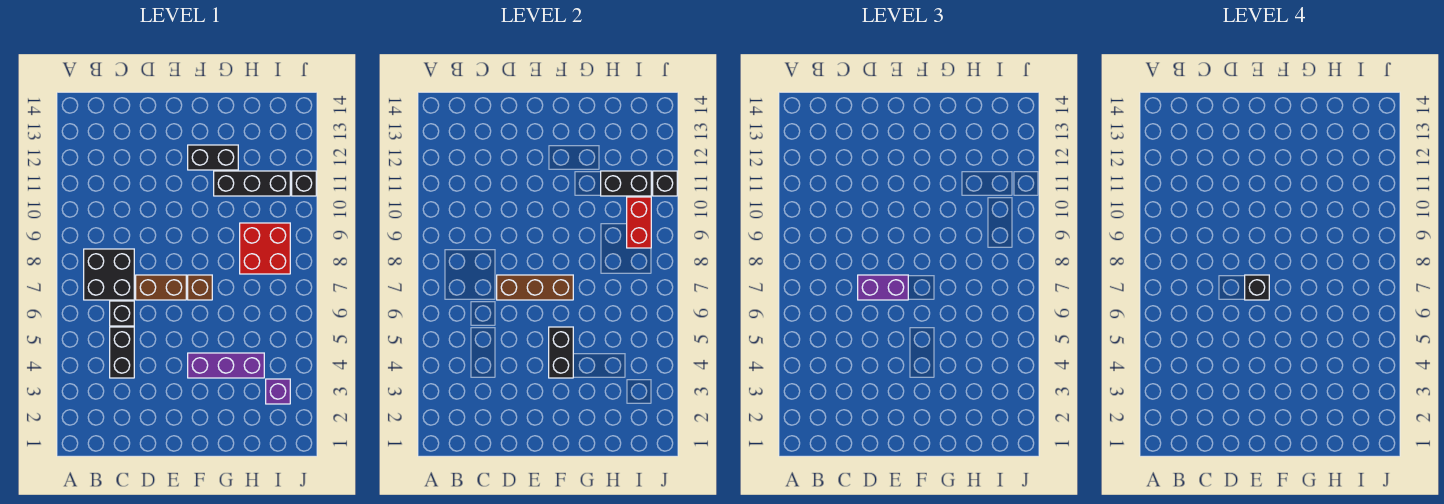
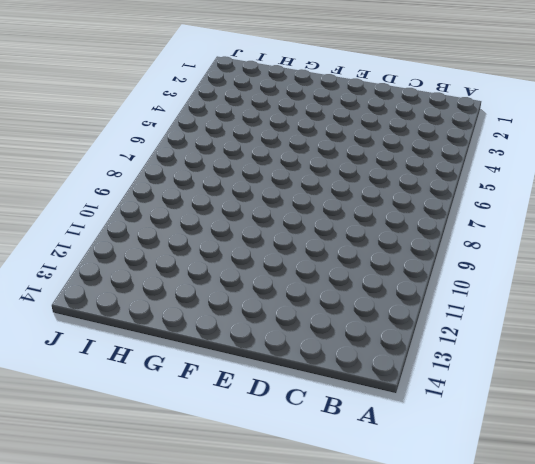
none -> black brick B7:C8 level 1
none -> black brick C4:C5 level 1
none -> black brick C6 level 1

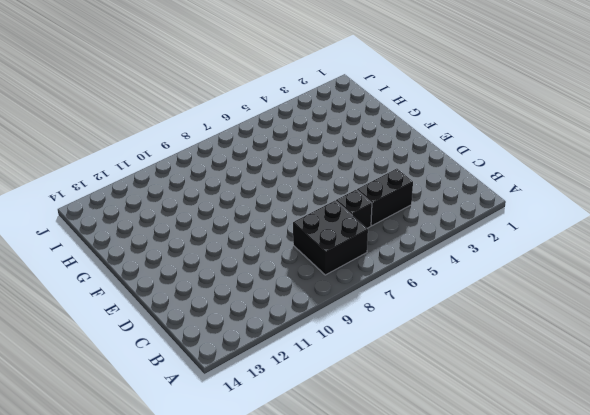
none -> brown brick D7:E7 level 1
none -> purple brick F4:H4 level 1
none -> brown brick F7 level 1

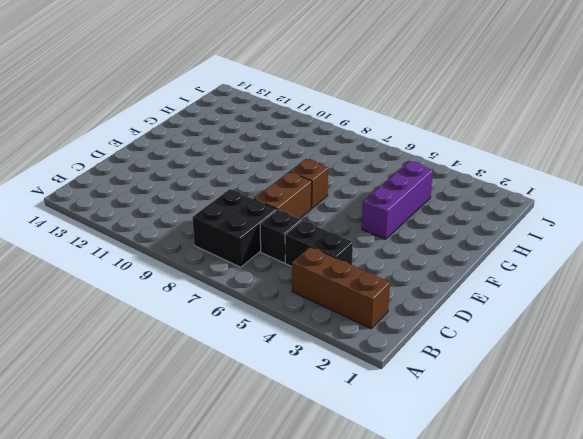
brown brick B2:B4 level 1 -> brown brick D7:F7 level 2
none -> black brick F12:G12 level 1
none -> black brick G11:I11 level 1
none -> red brick H8:I9 level 1

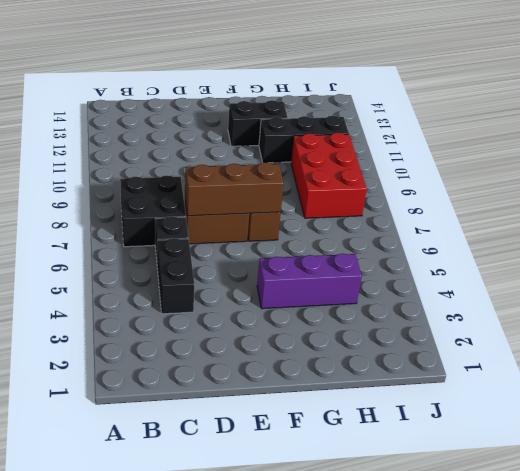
red brick H8:I10 level 1 -> red brick H8:I9 level 1
none -> purple brick I3 level 1
none -> black brick J11 level 1
none -> black brick F4:F5 level 2

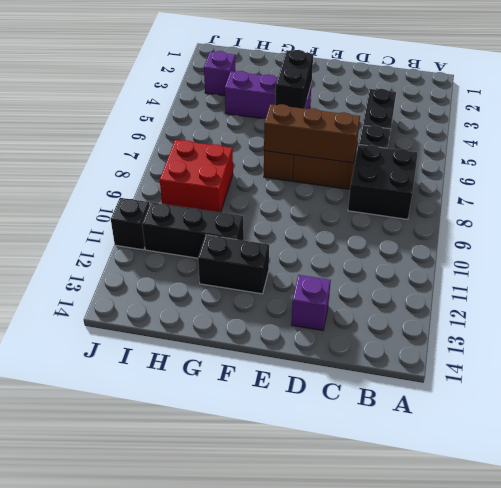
purple brick D13 level 1 -> none
none -> black brick H11:I11 level 2
none -> red brick I9:I10 level 2
none -> black brick J11 level 2

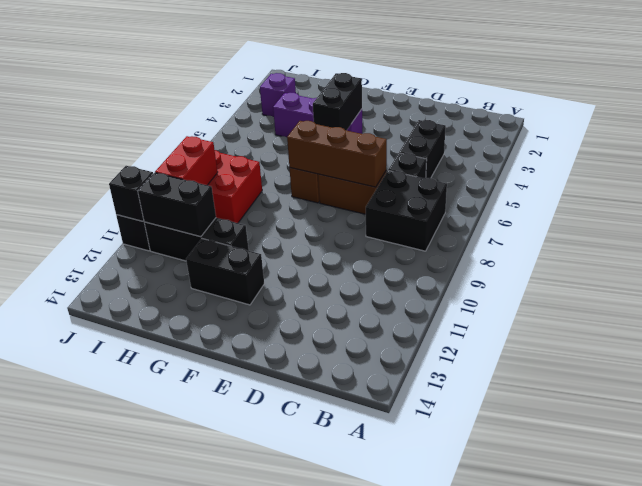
none -> purple brick D7:E7 level 3
none -> black brick E7 level 4

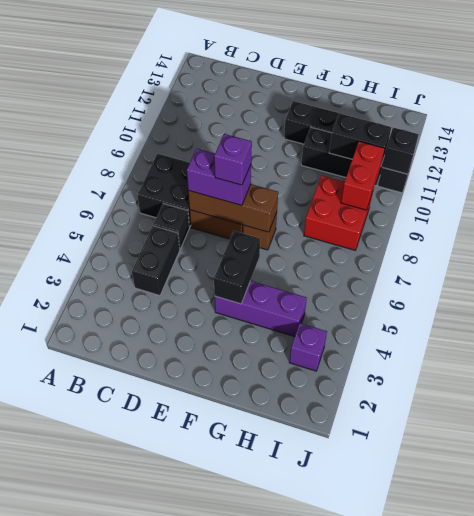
purple brick E7 level 4 -> black brick E7 level 4

